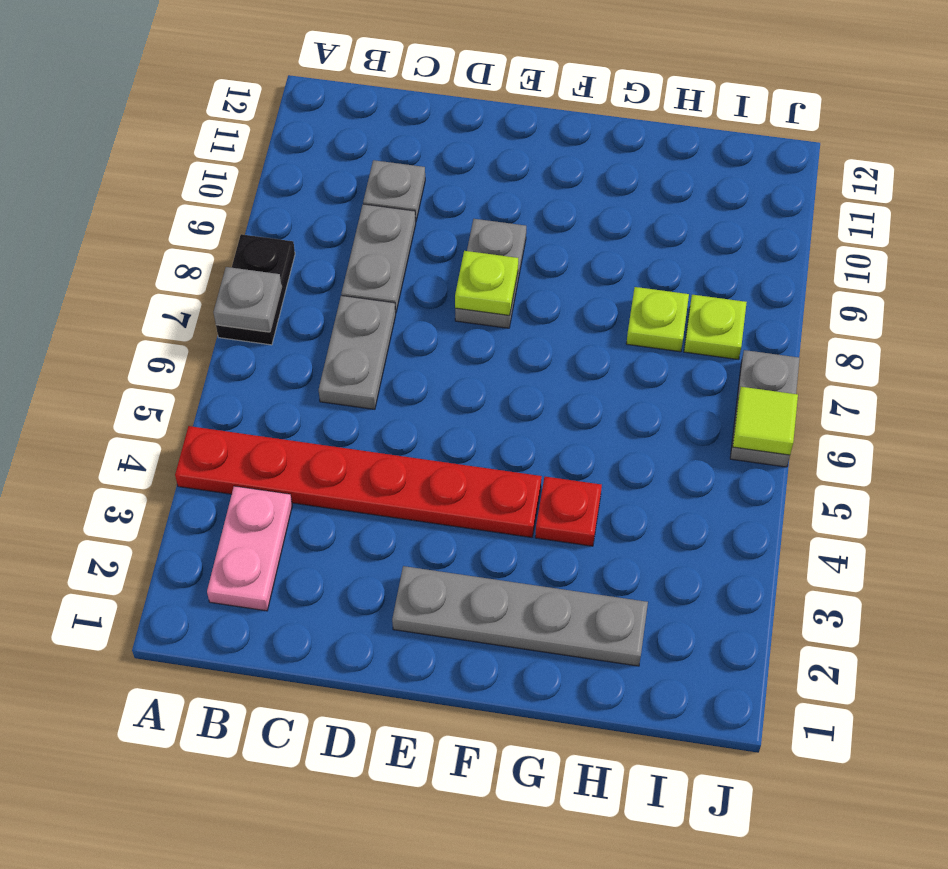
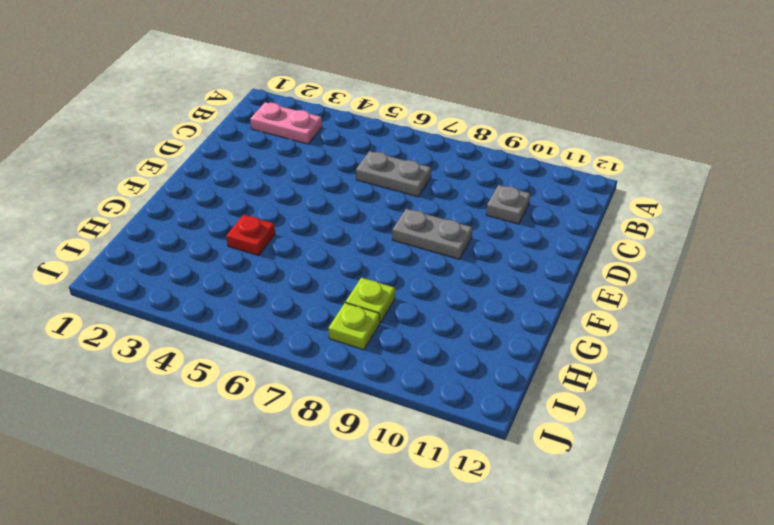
none -> red plate A4:F4 level 1
none -> black plate A7:A8 level 1
none -> grey plate C8:C9 level 1

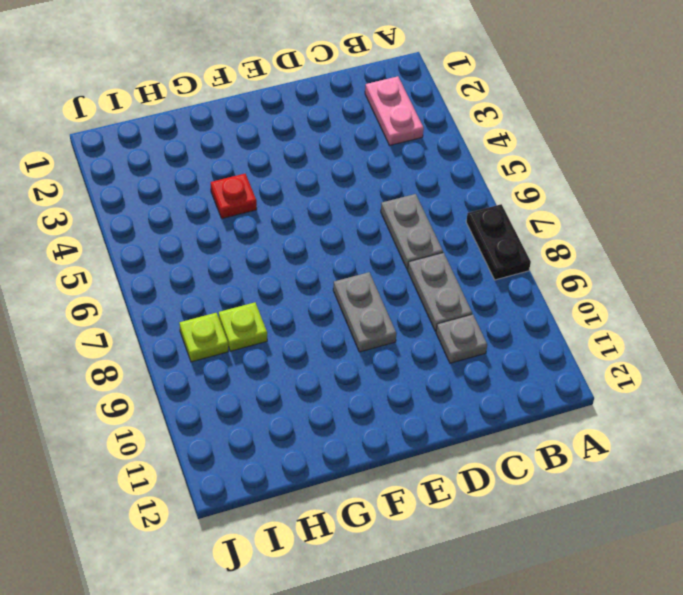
none -> red plate A4:F4 level 1
none -> grey plate E2:H2 level 1
none -> grey plate J6:J7 level 1

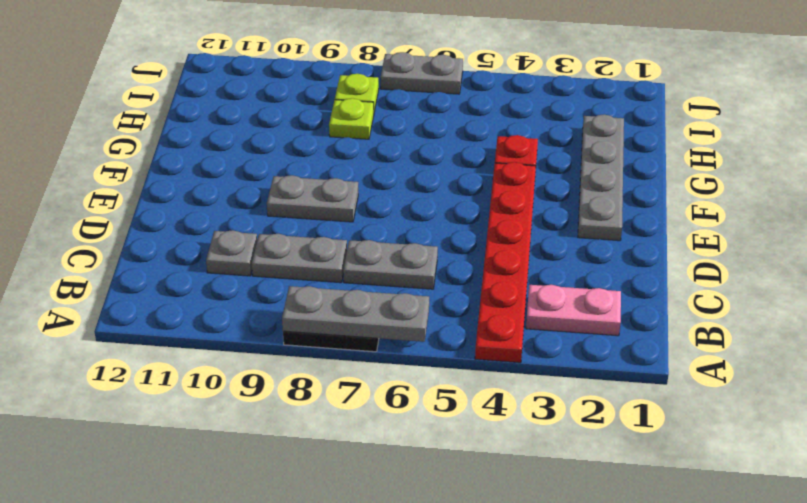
grey plate A6:A8 level 2 -> grey plate A7 level 2
none -> lime plate E8 level 2
none -> lime tile J6 level 2

